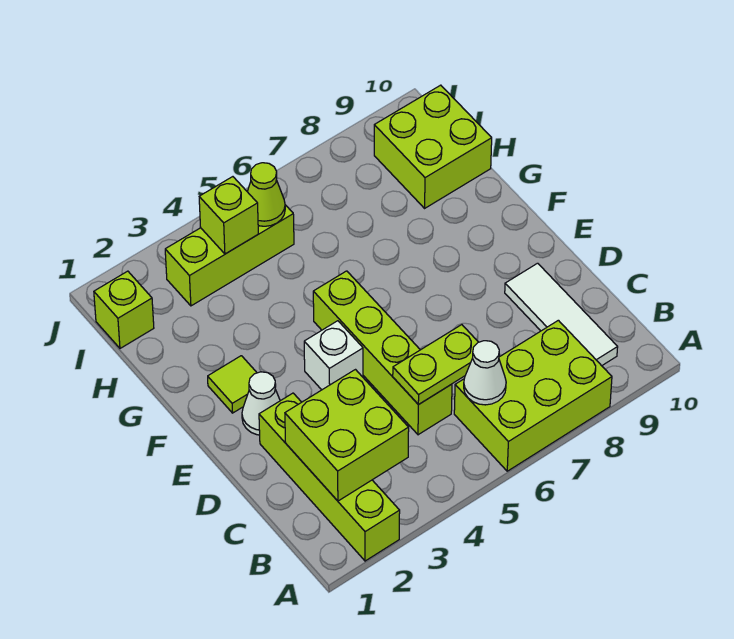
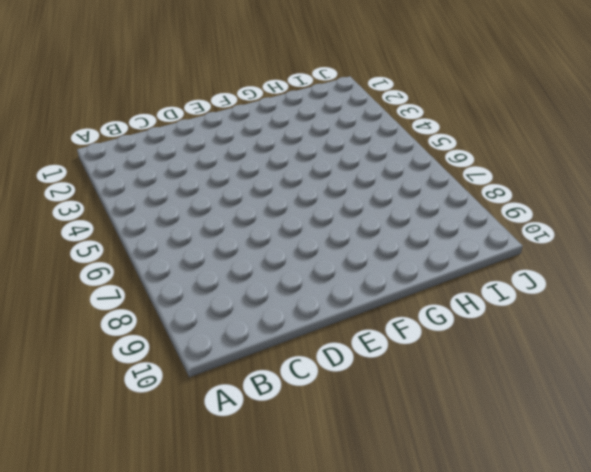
none -> lime brick A2:D2 level 1
none -> lime brick A6:B8 level 1
none -> white tile B9:D9 level 1

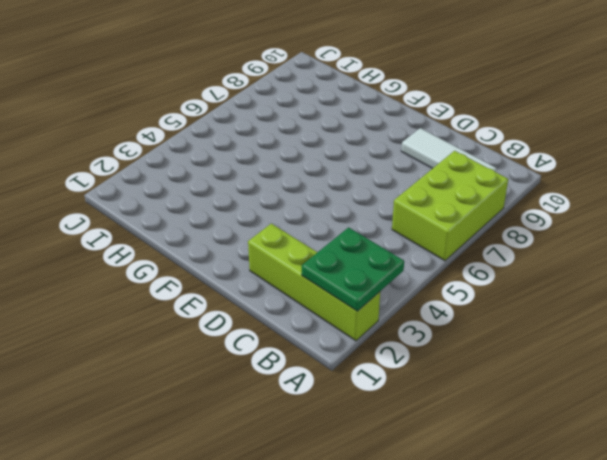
green plate A2:B3 level 2 -> lime brick B2:C3 level 2
none -> lime brick C5:F5 level 1
none -> white cone E2 level 1
none -> white brick E4 level 1

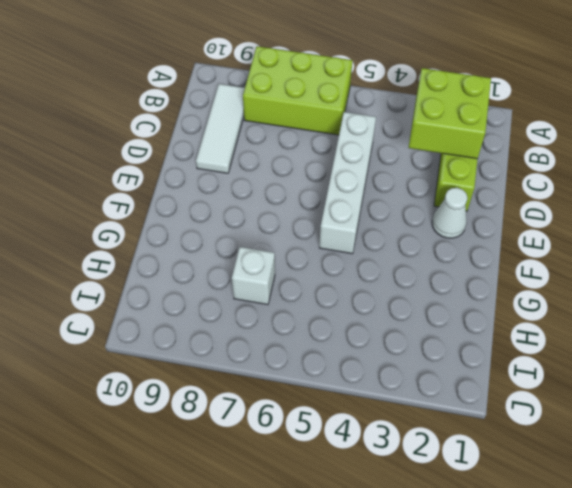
white brick C5:F5 level 1 -> lime brick C5:F5 level 1
white brick H7 level 1 -> white brick E4 level 1
none -> lime tile F2 level 1
none -> lime brick H9:I10 level 1
none -> lime brick I1 level 1

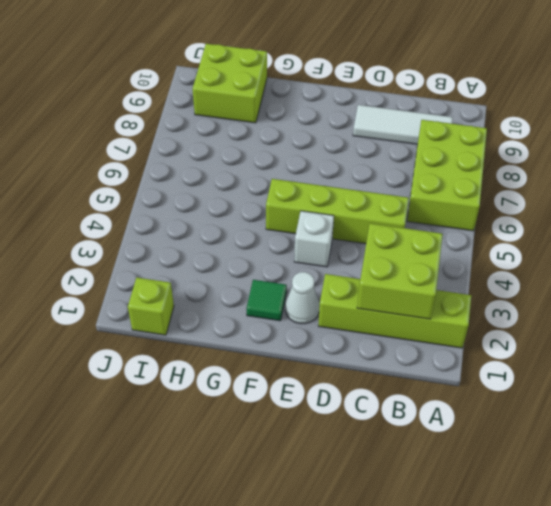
green tile F2 level 1 -> lime tile F2 level 1
none -> lime brick I3:I5 level 1
none -> white cone B6 level 2
none -> lime plate C5:C6 level 2

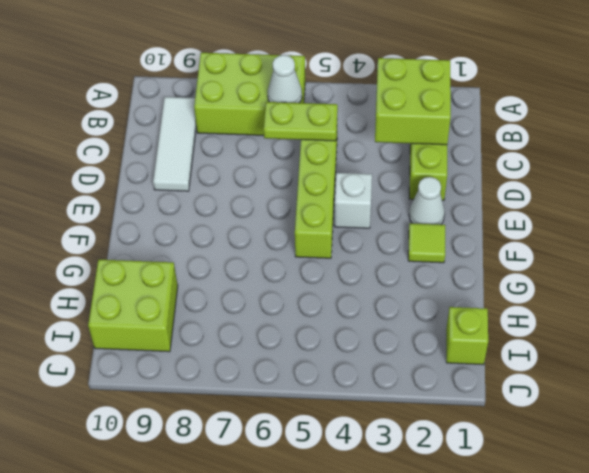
none -> lime brick I3:I5 level 1
none -> lime brick I4 level 2
none -> lime cone I5 level 2

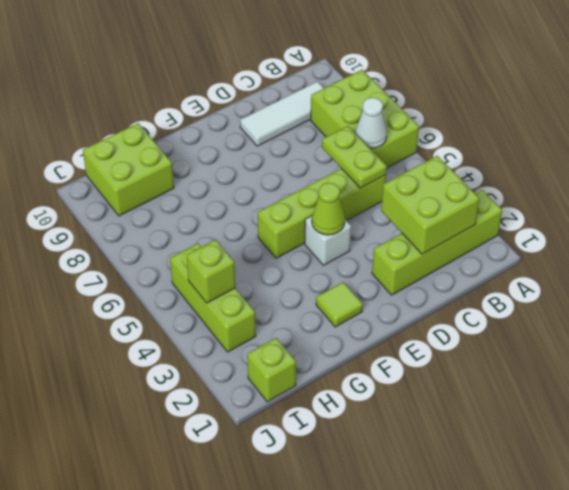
lime cone E4 level 2 -> lime cone I5 level 2
none -> white cone E2 level 1

